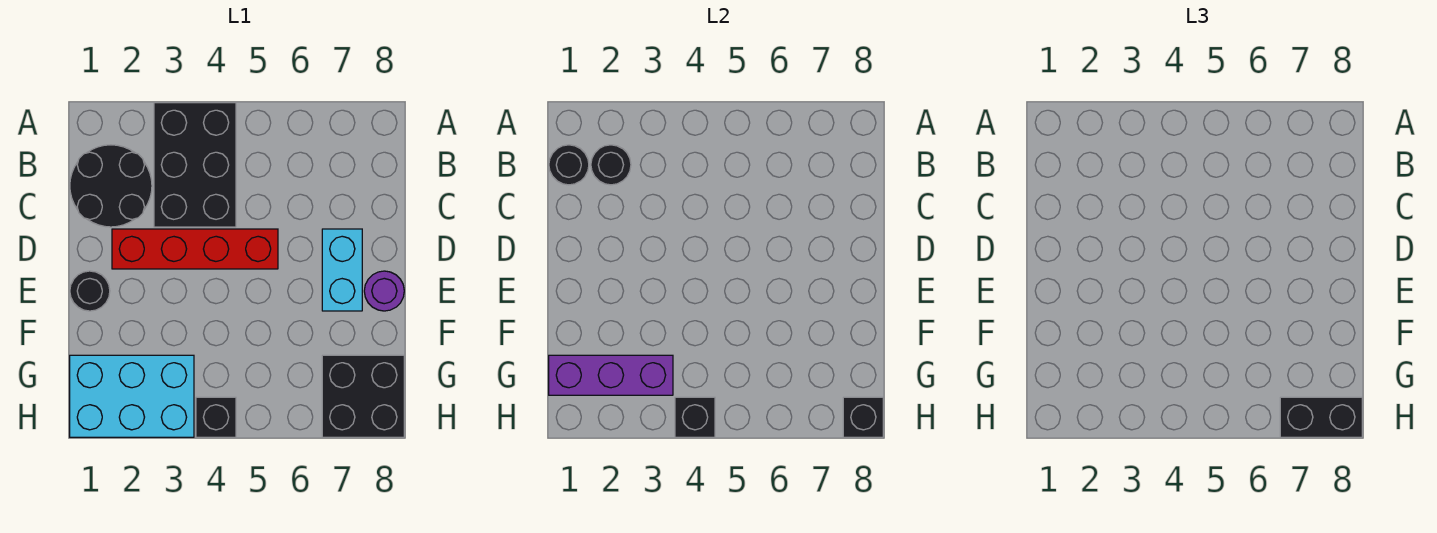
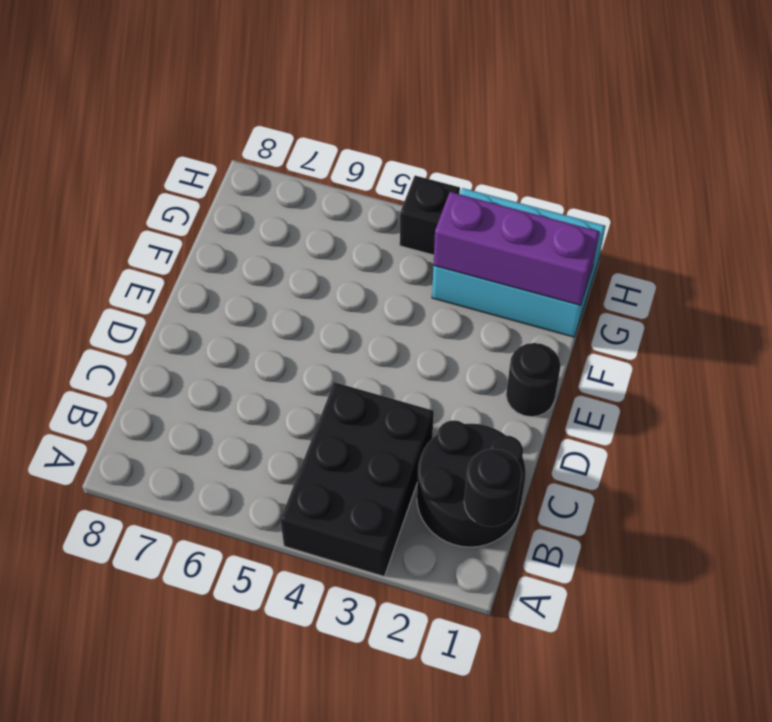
none -> red brick D2:D5 level 1
none -> cyan brick D7:E7 level 1
none -> purple round brick E8 level 1

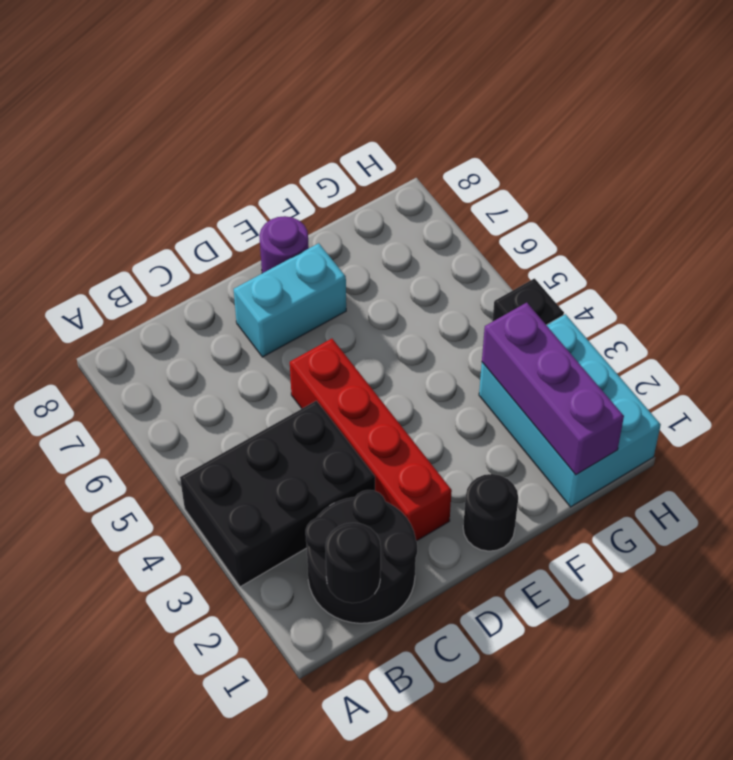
none -> black brick G7:H8 level 1
none -> black round brick B2 level 2
none -> black brick H4 level 2

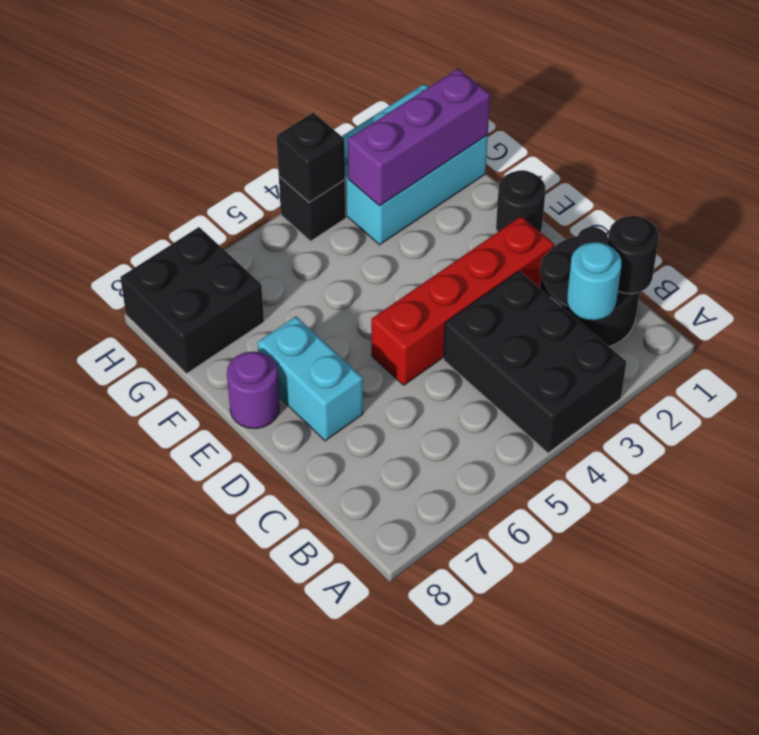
cyan round brick B2 level 2 -> black round brick B2 level 2
none -> black brick H8 level 2
none -> black brick H7:H8 level 3

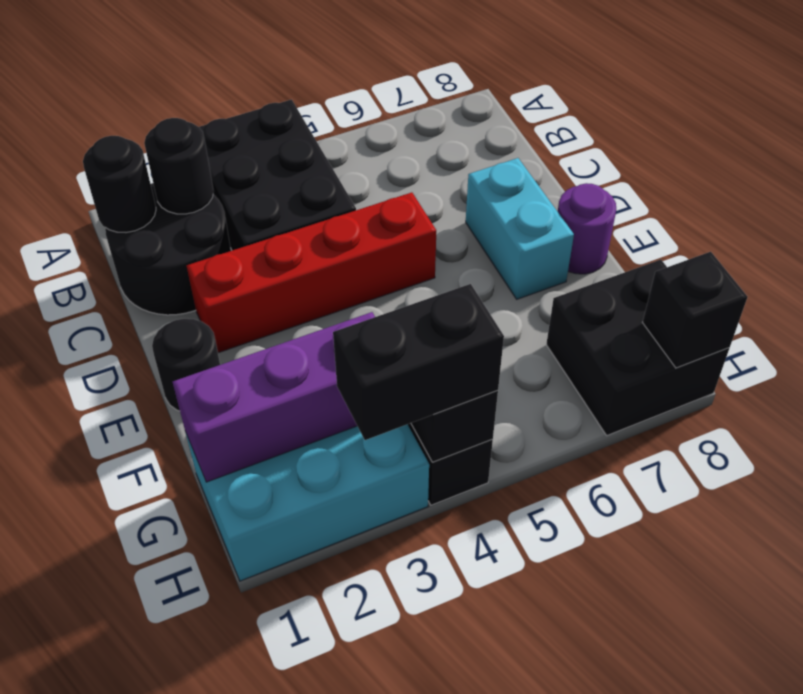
black brick H3:H4 level 3 -> black brick H7:H8 level 3

